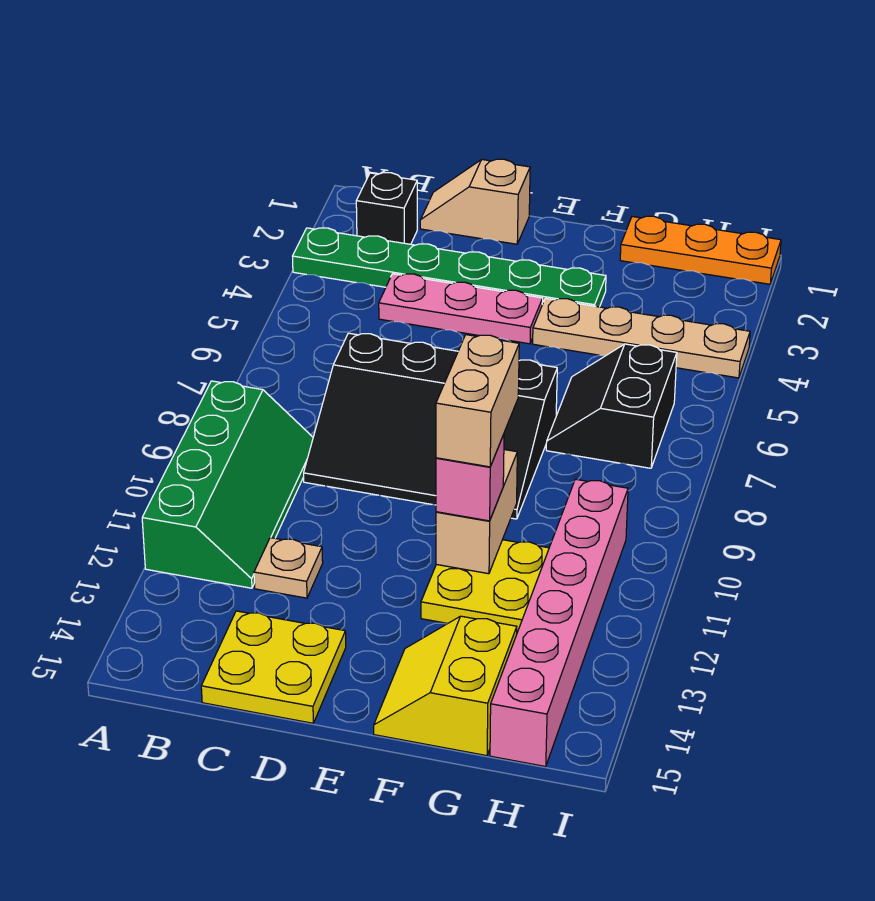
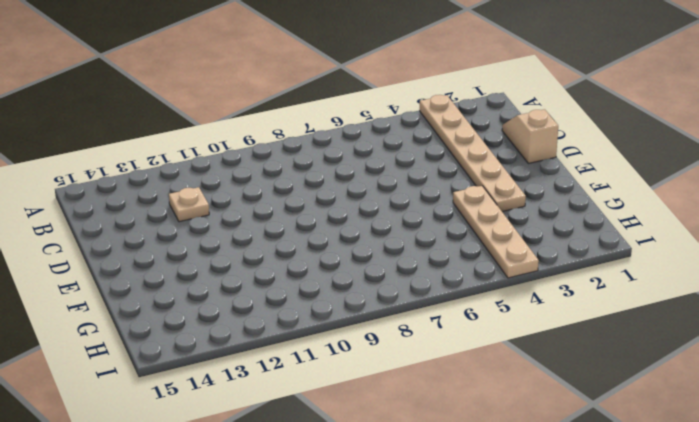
tan plate A3:F3 level 1 -> green plate A3:F3 level 1
none -> green slope A9:B12 level 1 top A
none -> black brick B2 level 1
none -> pink plate C4:E4 level 1

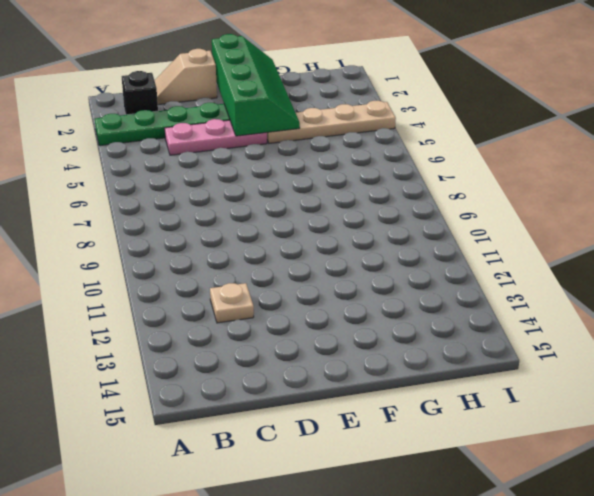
green slope E1:F4 level 2 top E -> green slope A9:B12 level 1 top A
none -> black slope C7:F9 level 1 top 7
none -> yellow plate C14:D15 level 1
none -> yellow plate F11:G12 level 1

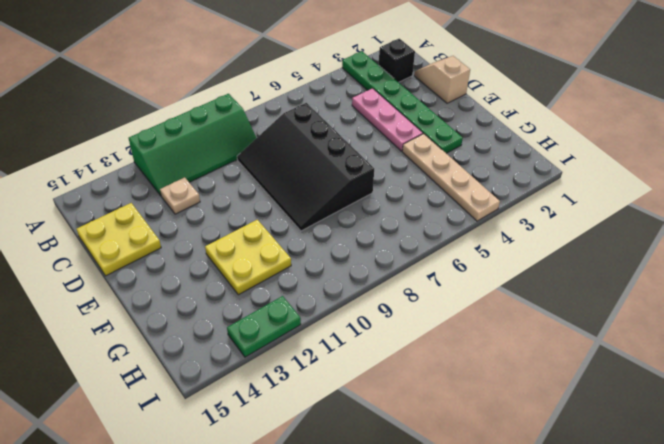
green plate I12:I13 level 1 -> none
none -> yellow slope F14:G15 level 1 top G
none -> orange plate G1:I1 level 1
none -> black slope G6:H7 level 1 top H

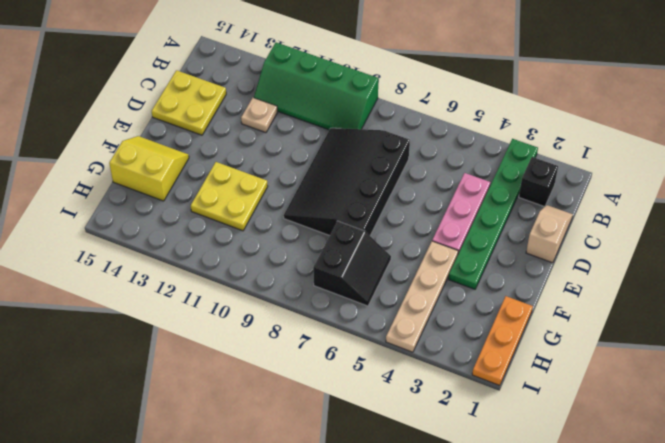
black slope G6:H7 level 1 top 7 -> black slope G6:H7 level 1 top H
none -> pink brick H10:H15 level 1
none -> tan brick F10:F11 level 2
none -> pink brick F11 level 3

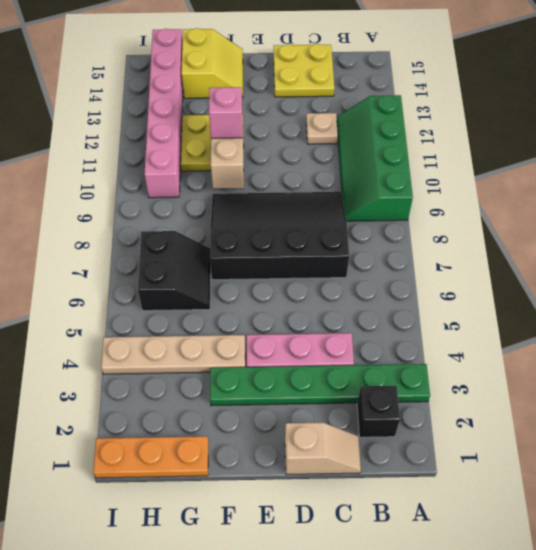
none -> tan brick F10:F11 level 4

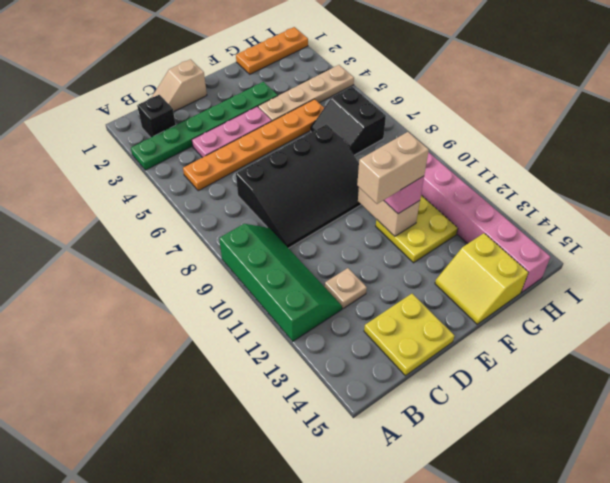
orange plate B5:G5 level 1 -> none
tan brick E11:F11 level 4 -> tan brick F10:F11 level 4

